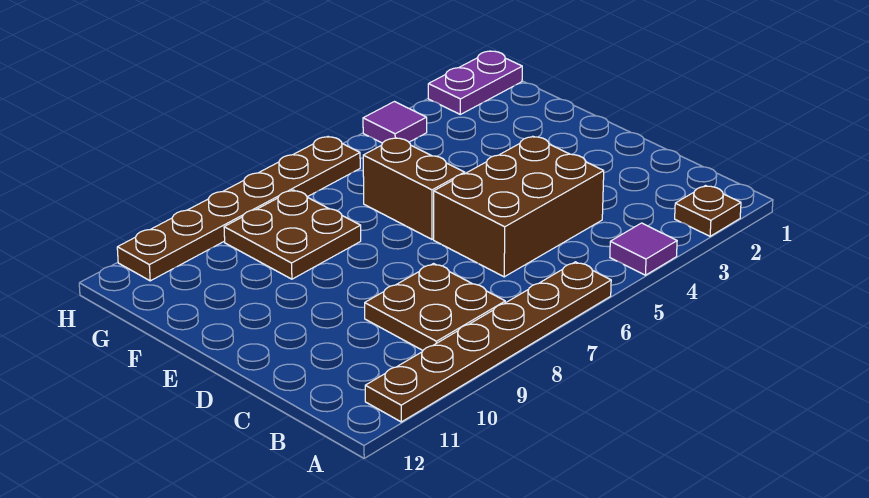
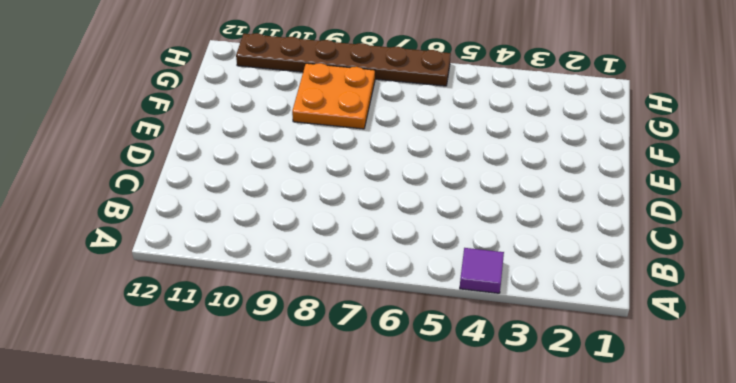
orange plate F8:G9 level 1 -> brown plate F8:G9 level 1
none -> brown plate A2 level 1
none -> brown plate A6:A11 level 1

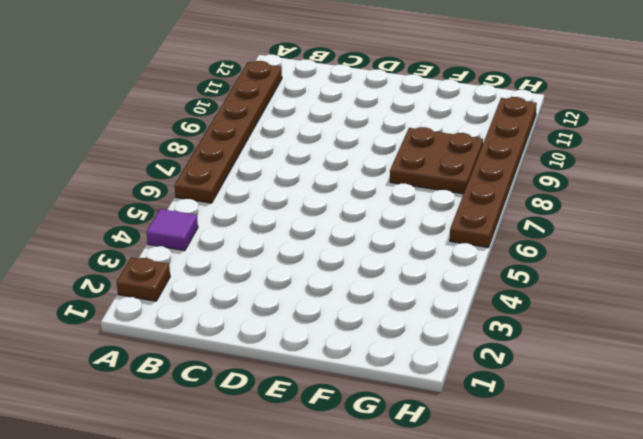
none -> brown plate B8:C9 level 1
none -> brown brick C4:D6 level 1

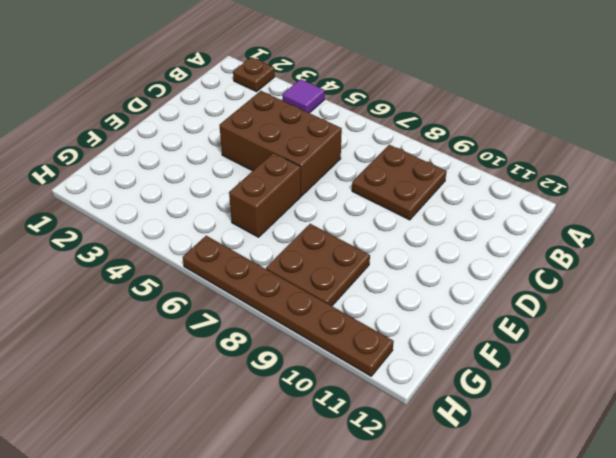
none -> brown plate A6:A11 level 1
none -> purple plate H1:H2 level 1

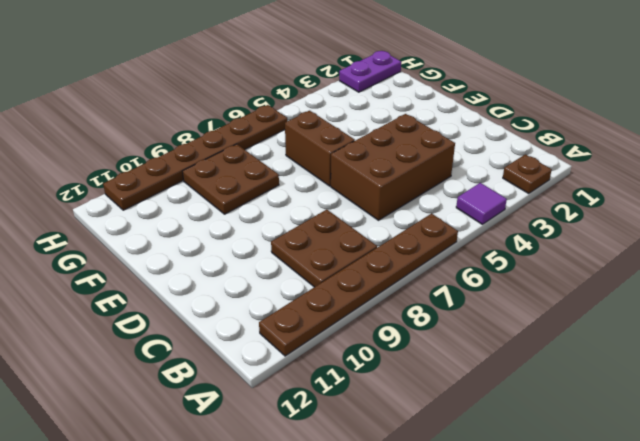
none -> purple tile H4 level 1

